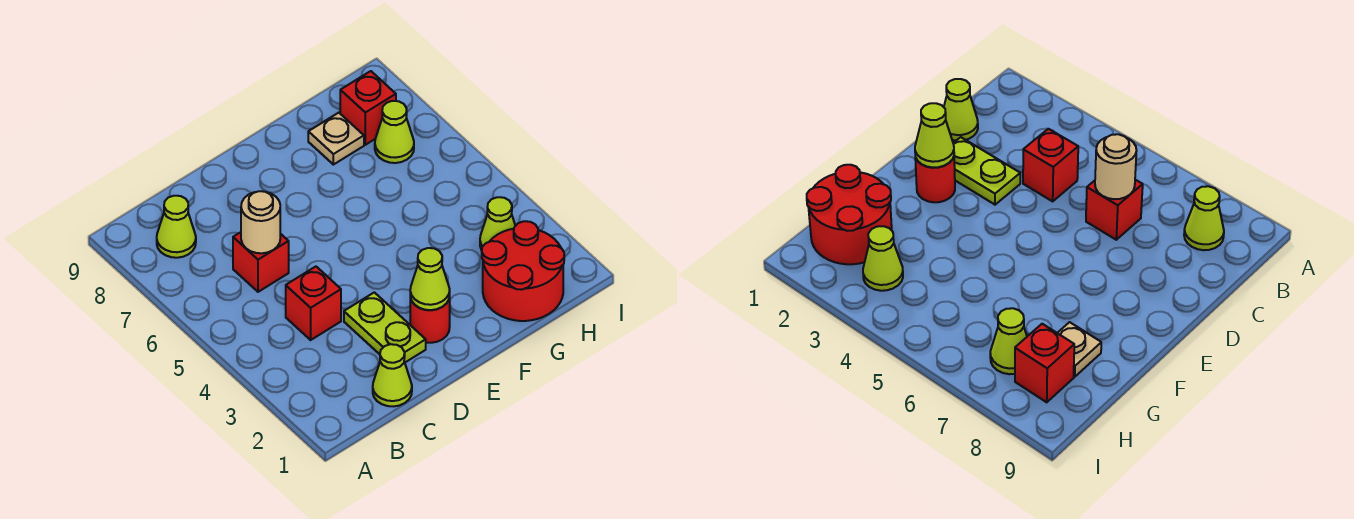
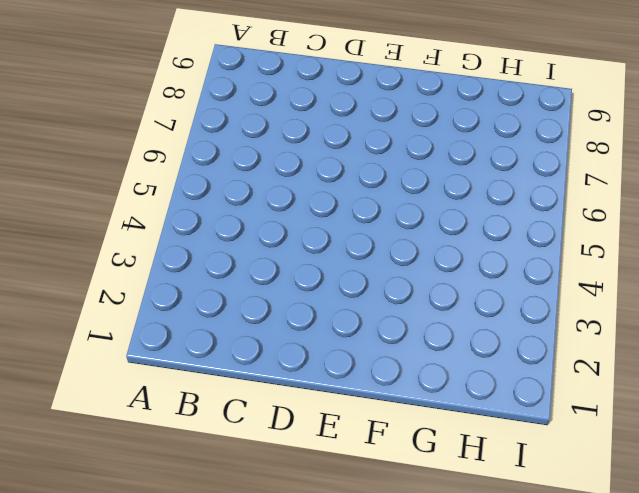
none -> lime cone B8 level 1
none -> lime cone C1 level 1
none -> red brick C4 level 1

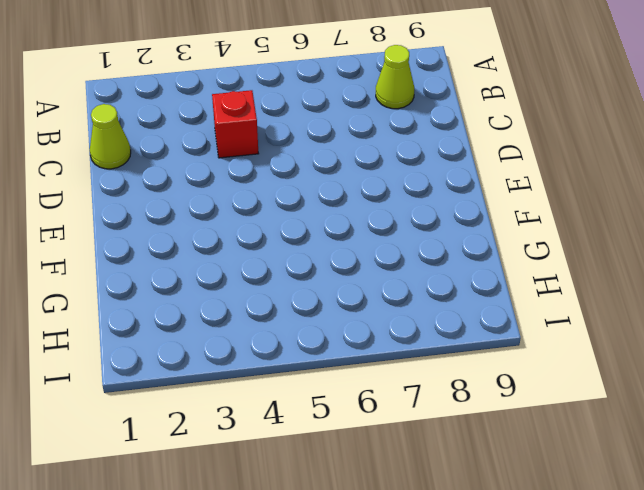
none -> red brick C6 level 1
none -> lime plate D2:D3 level 1
none -> red round brick E2 level 1

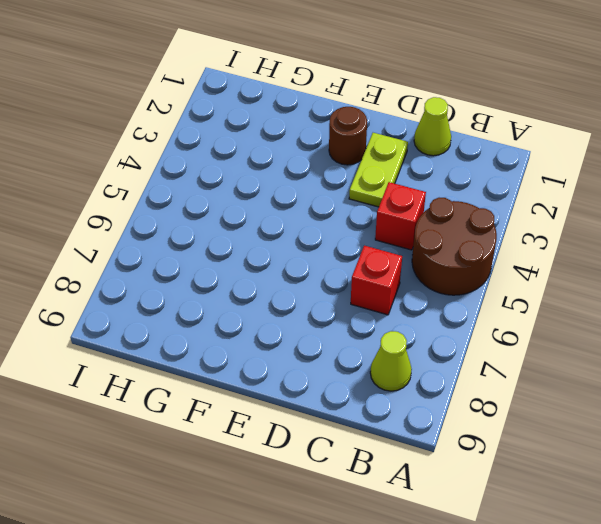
brown round brick A4:B5 level 1 -> none
brown round brick E2 level 1 -> red round brick E2 level 1
none -> red round brick G1:H2 level 1
none -> tan plate G8 level 1
none -> lime cone H3 level 1

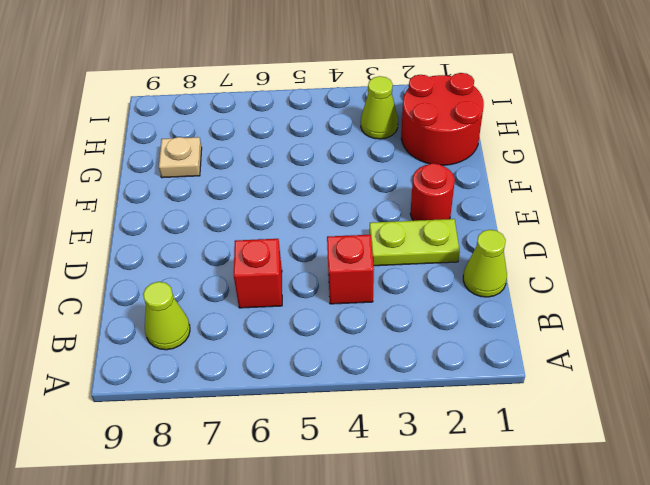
none -> lime cone H7 level 1
none -> red brick H8 level 1
none -> tan round brick C6 level 2

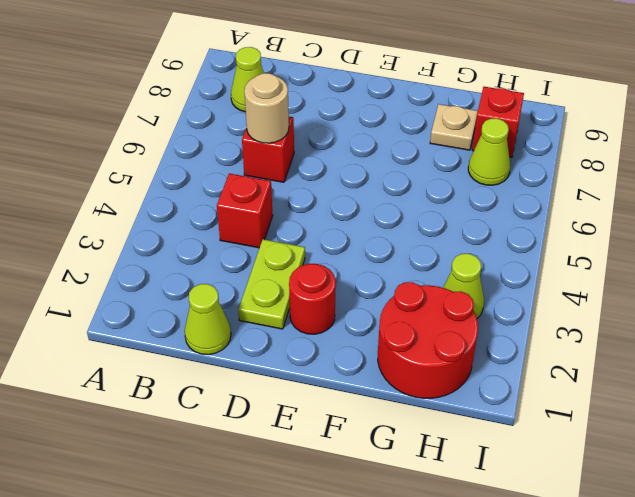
none -> lime cone E2 level 2

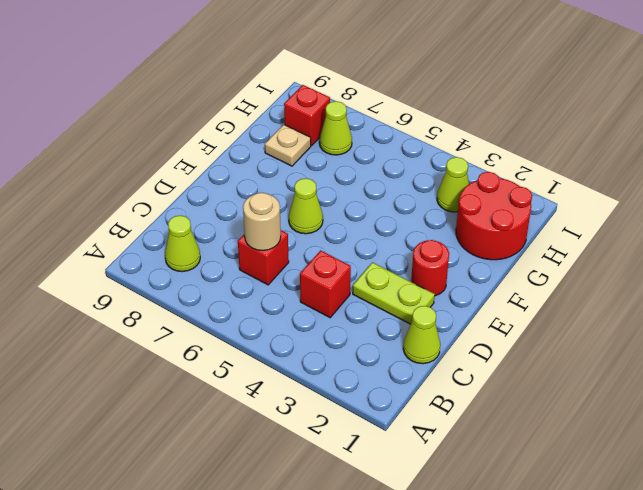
lime cone E6 level 1 -> lime cone E2 level 2

